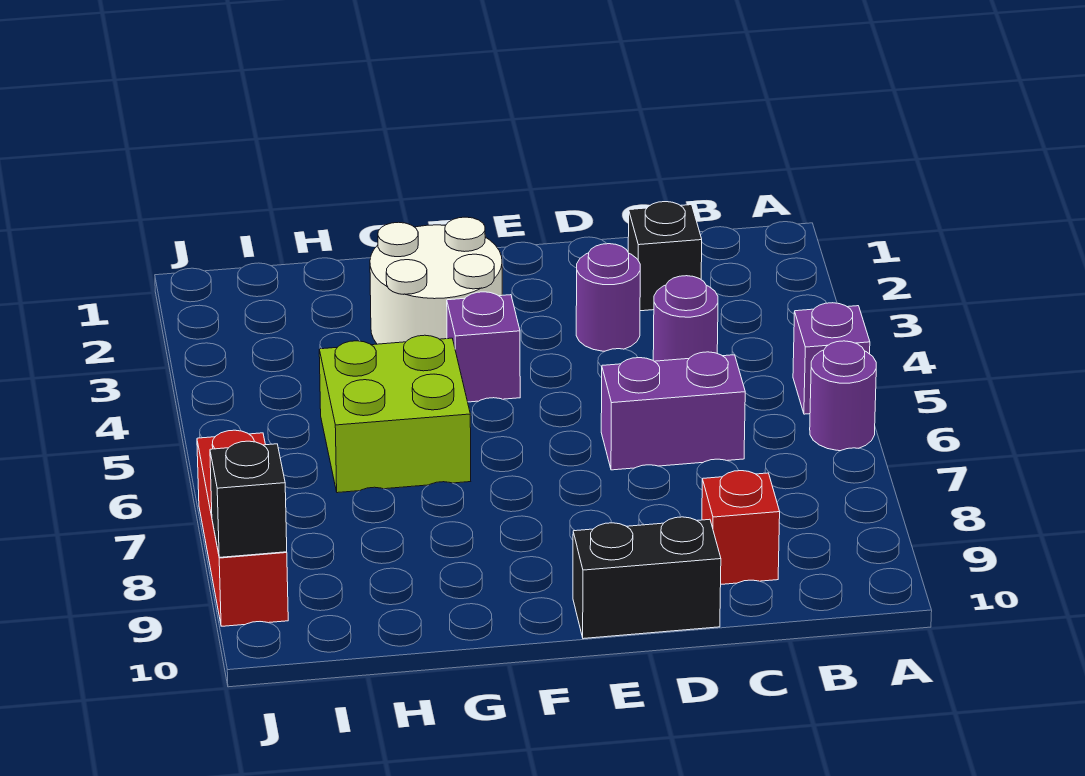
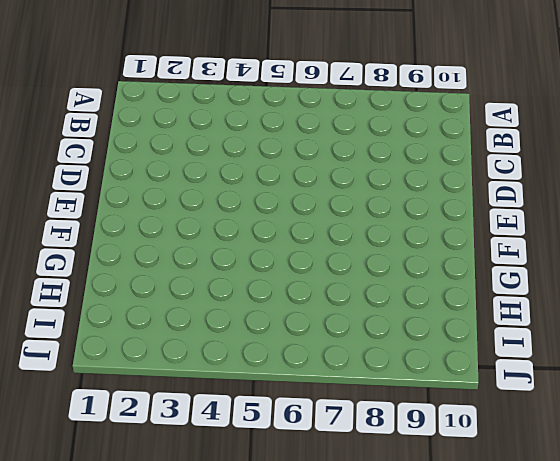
none -> purple brick A5 level 1
none -> purple round brick A6 level 1
none -> black brick C2 level 1

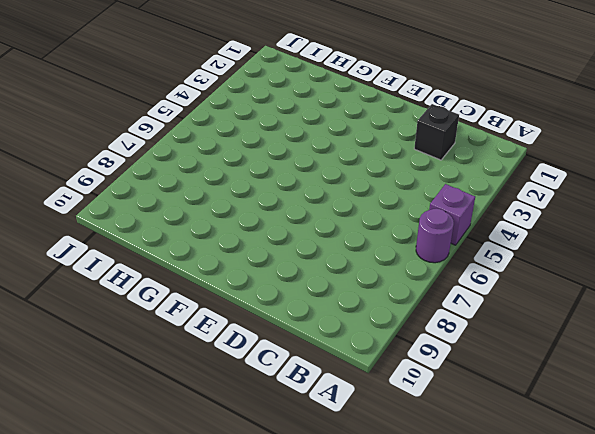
none -> purple round brick C4 level 1
none -> purple brick C6:D6 level 1
none -> red brick C9 level 1

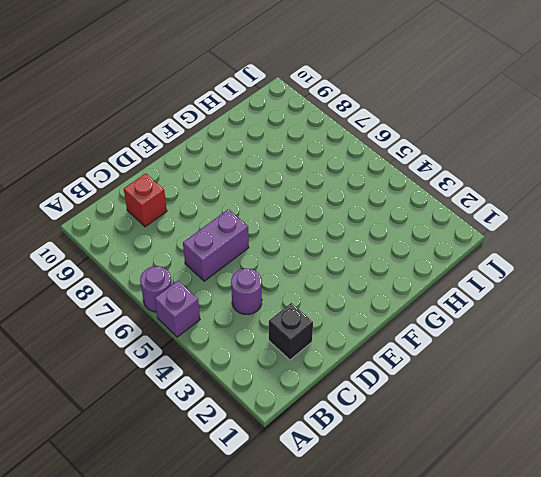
none -> purple round brick D3 level 1
none -> black brick D10:E10 level 1
none -> white round brick F2:G3 level 1

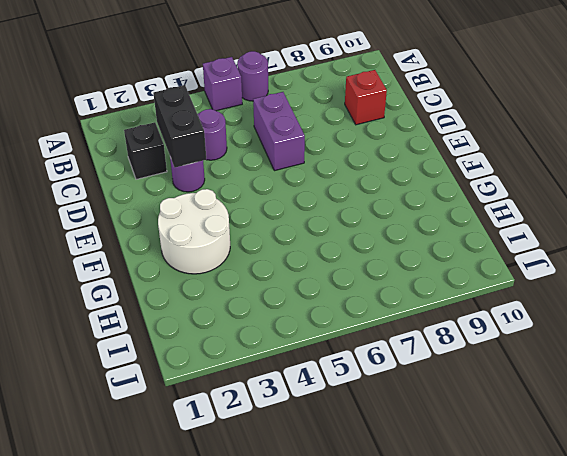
black brick C3:D3 level 2 -> black brick D10:E10 level 1
none -> purple brick F4 level 1
none -> lime brick G5:H6 level 1
none -> red brick J7:J9 level 1

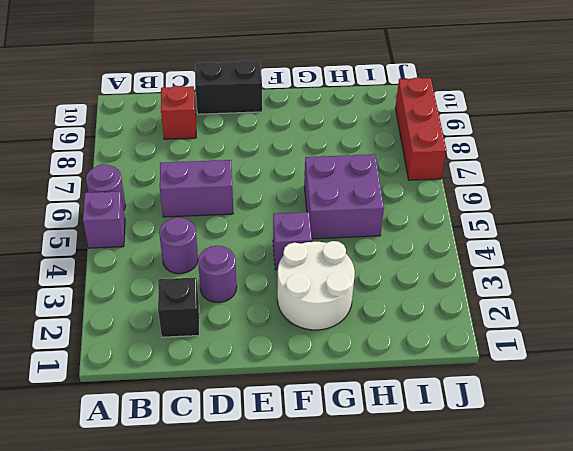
purple brick G5:H6 level 1 -> lime brick G5:H6 level 1
none -> black brick J9 level 2

